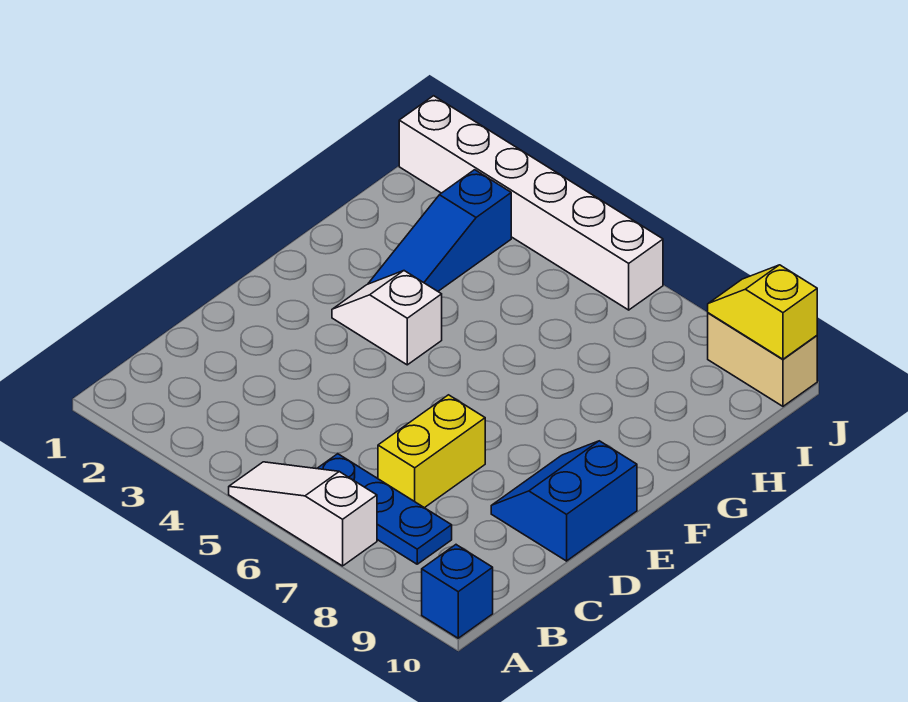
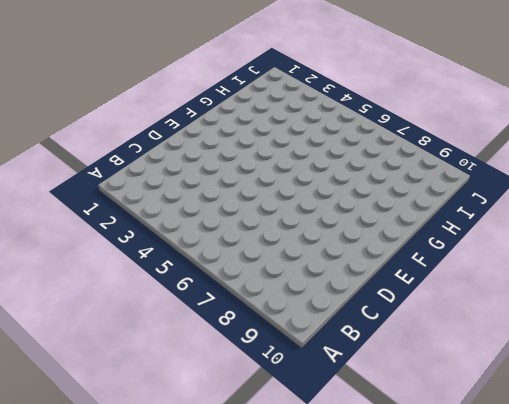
none -> white slope A5:A7 level 1 top 7
none -> blue brick A10 level 1

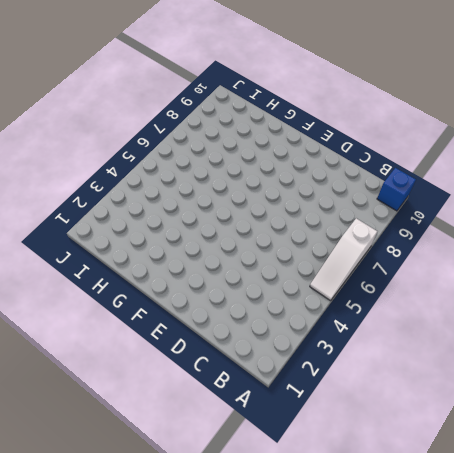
none -> blue plate B6:B8 level 1
none -> yellow brick C7:D7 level 1

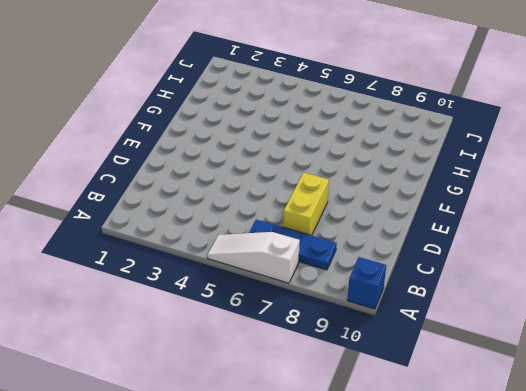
none -> blue slope D9:E10 level 1 top 10
none -> white slope F3:F4 level 1 top 4

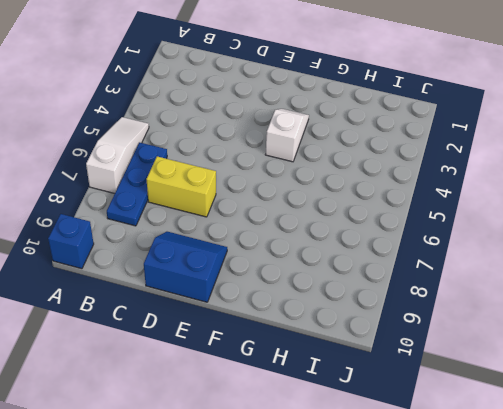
none -> blue slope G3:I3 level 1 top I
none -> white brick J1:J6 level 1

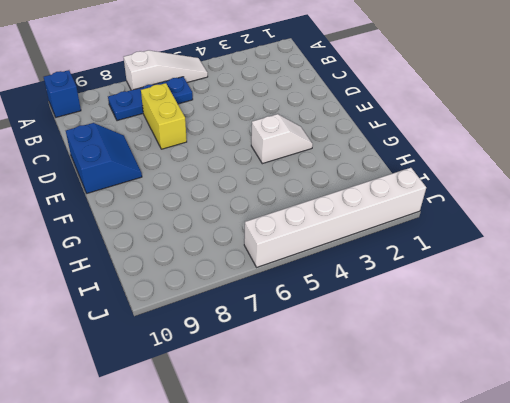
none -> blue slope G3:I3 level 1 top I
none -> tan brick J9:J10 level 1

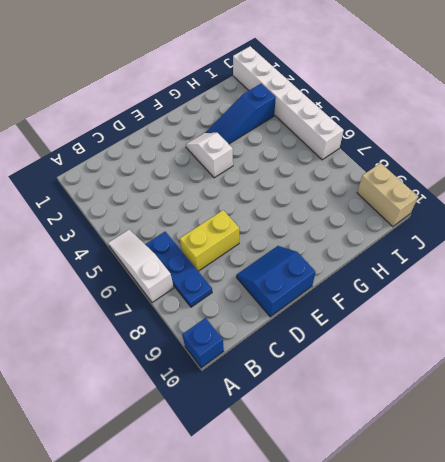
none -> yellow slope J9:J10 level 2 top 10

